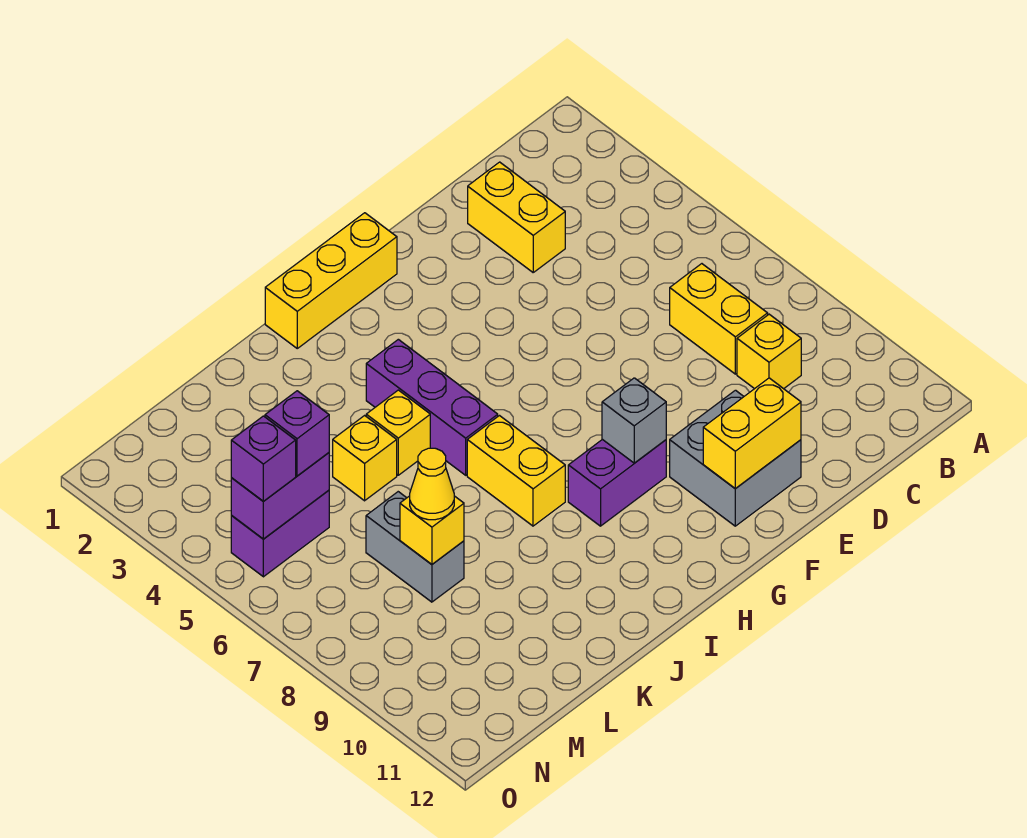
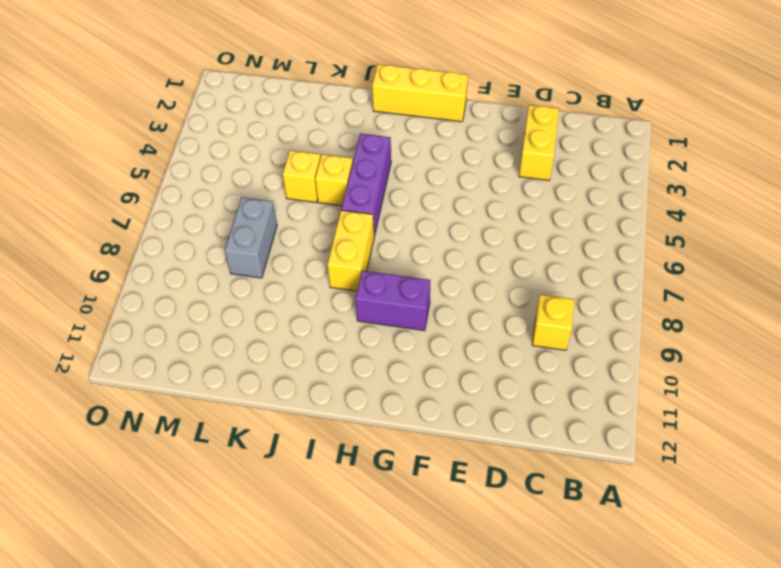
none -> yellow brick C7:C8 level 1
none -> grey brick E10:F11 level 1
none -> purple brick M5:N5 level 1

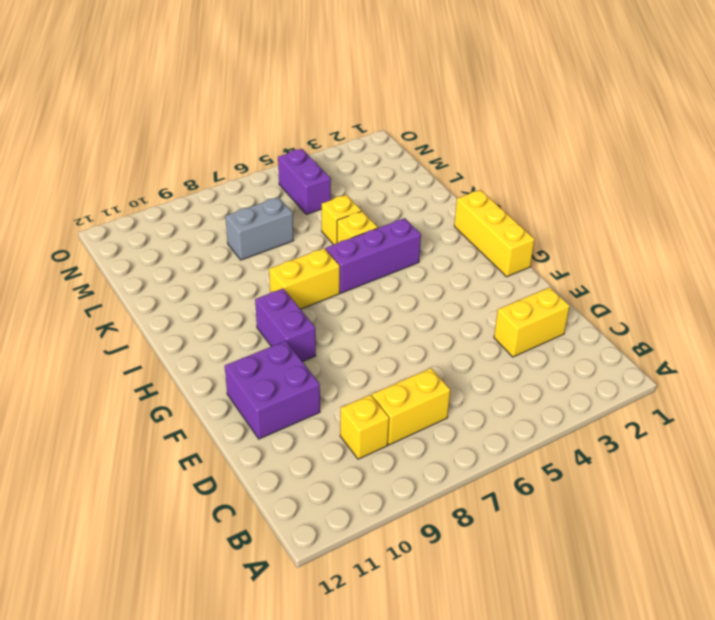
purple brick E10:F11 level 1 -> grey brick E10:F11 level 1
none -> yellow brick E11:F11 level 2
none -> grey brick G9 level 2
none -> yellow brick L8 level 2

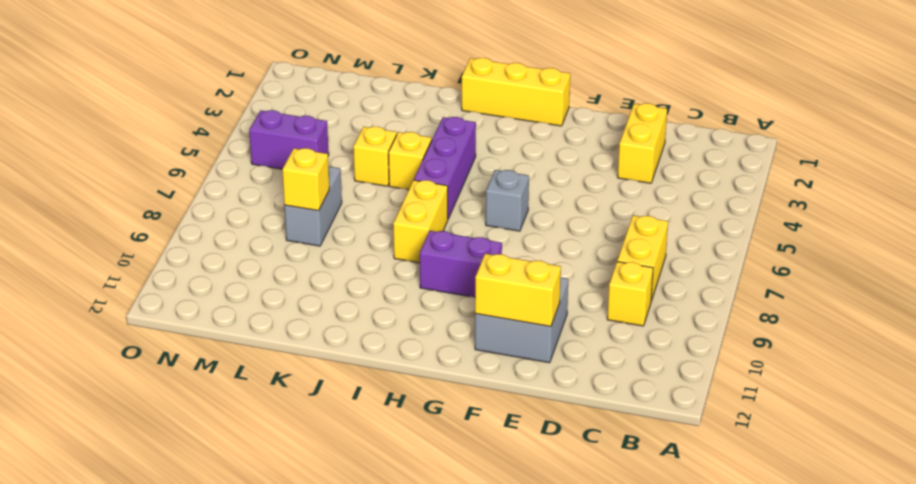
grey brick G6 level 1 -> grey brick G9 level 2
none -> purple brick M5:N5 level 2
none -> yellow cone L8 level 3
none -> purple brick M5 level 3

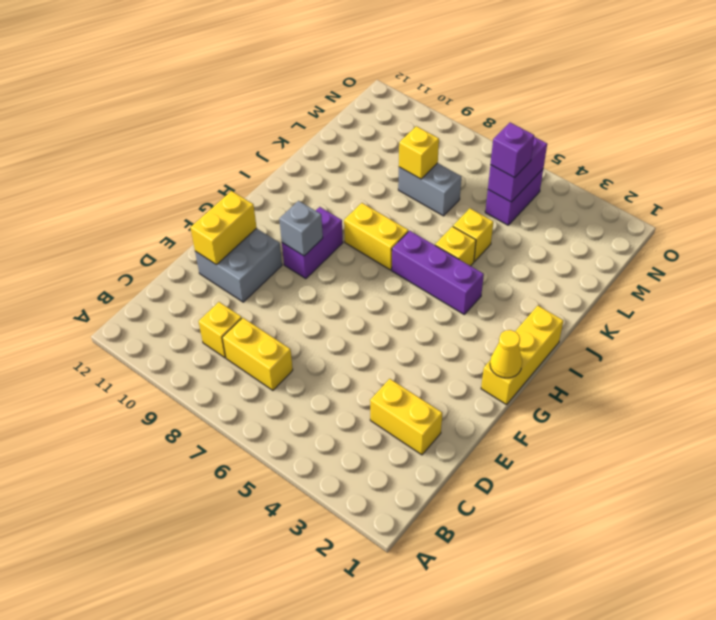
yellow cone G1 level 2 -> yellow cone L8 level 3
none -> purple brick N5 level 3

